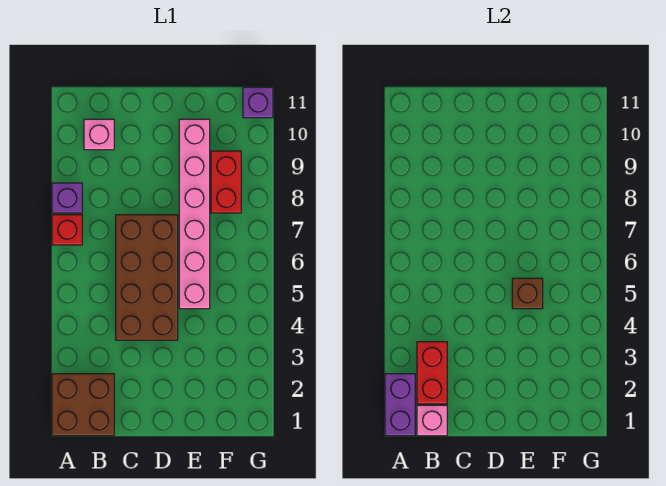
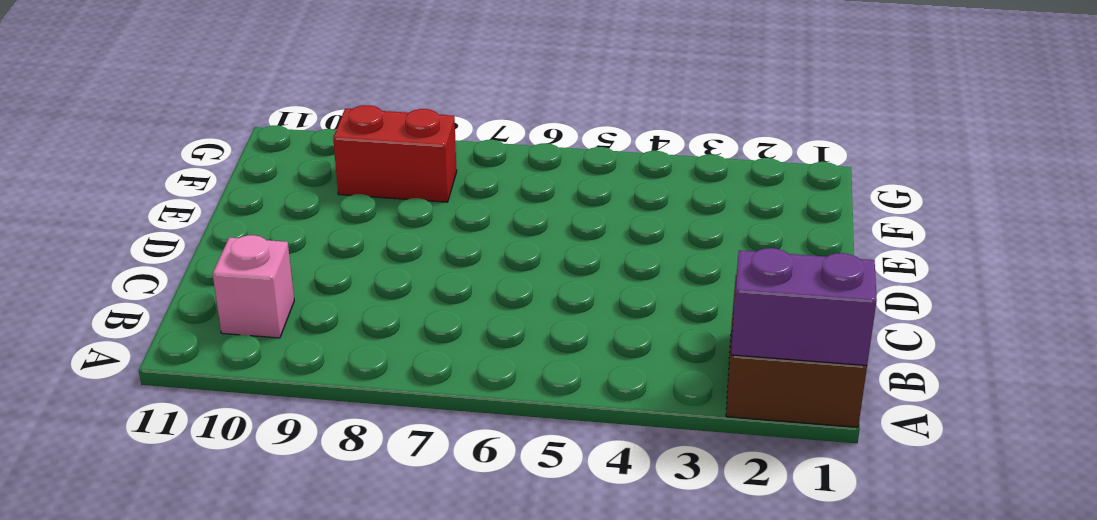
none -> red brick A7 level 1
none -> purple brick A8 level 1
none -> brown brick C4:D7 level 1

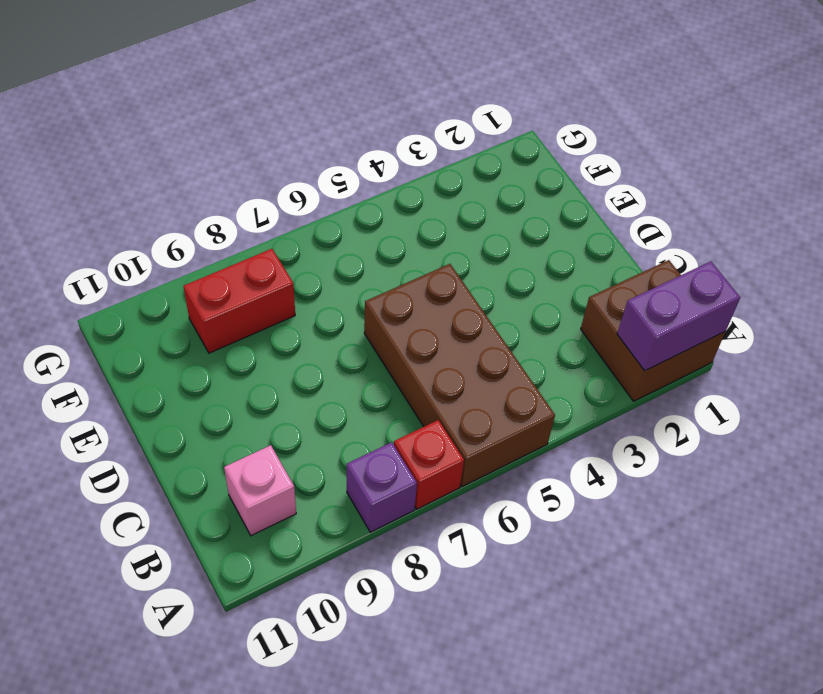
brown brick A5:D6 level 1 -> brown brick C4:D7 level 1
none -> pink brick E5:E10 level 1
none -> purple brick G11 level 1
none -> pink brick B1 level 2

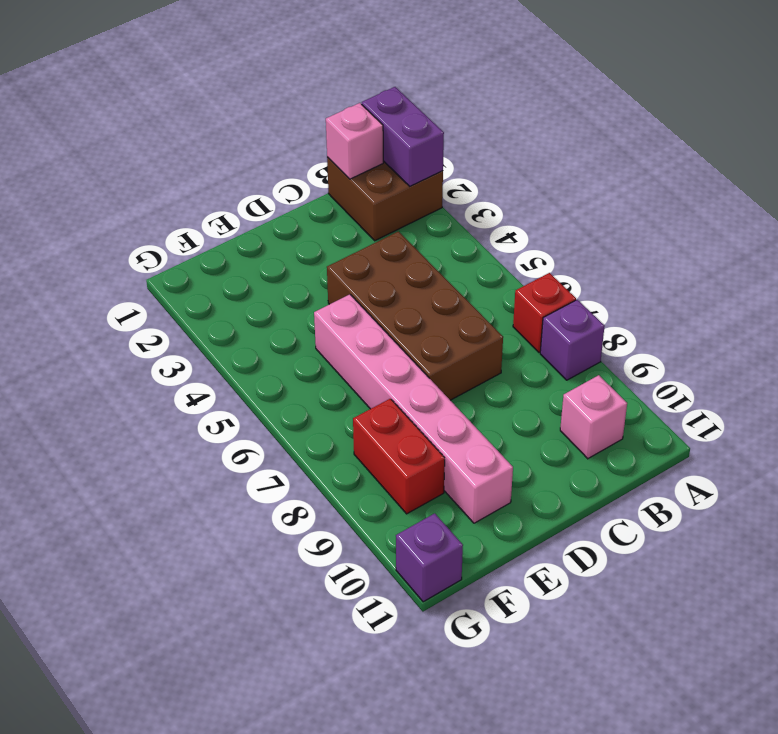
none -> red brick B2:B3 level 2
none -> brown brick E5 level 2

